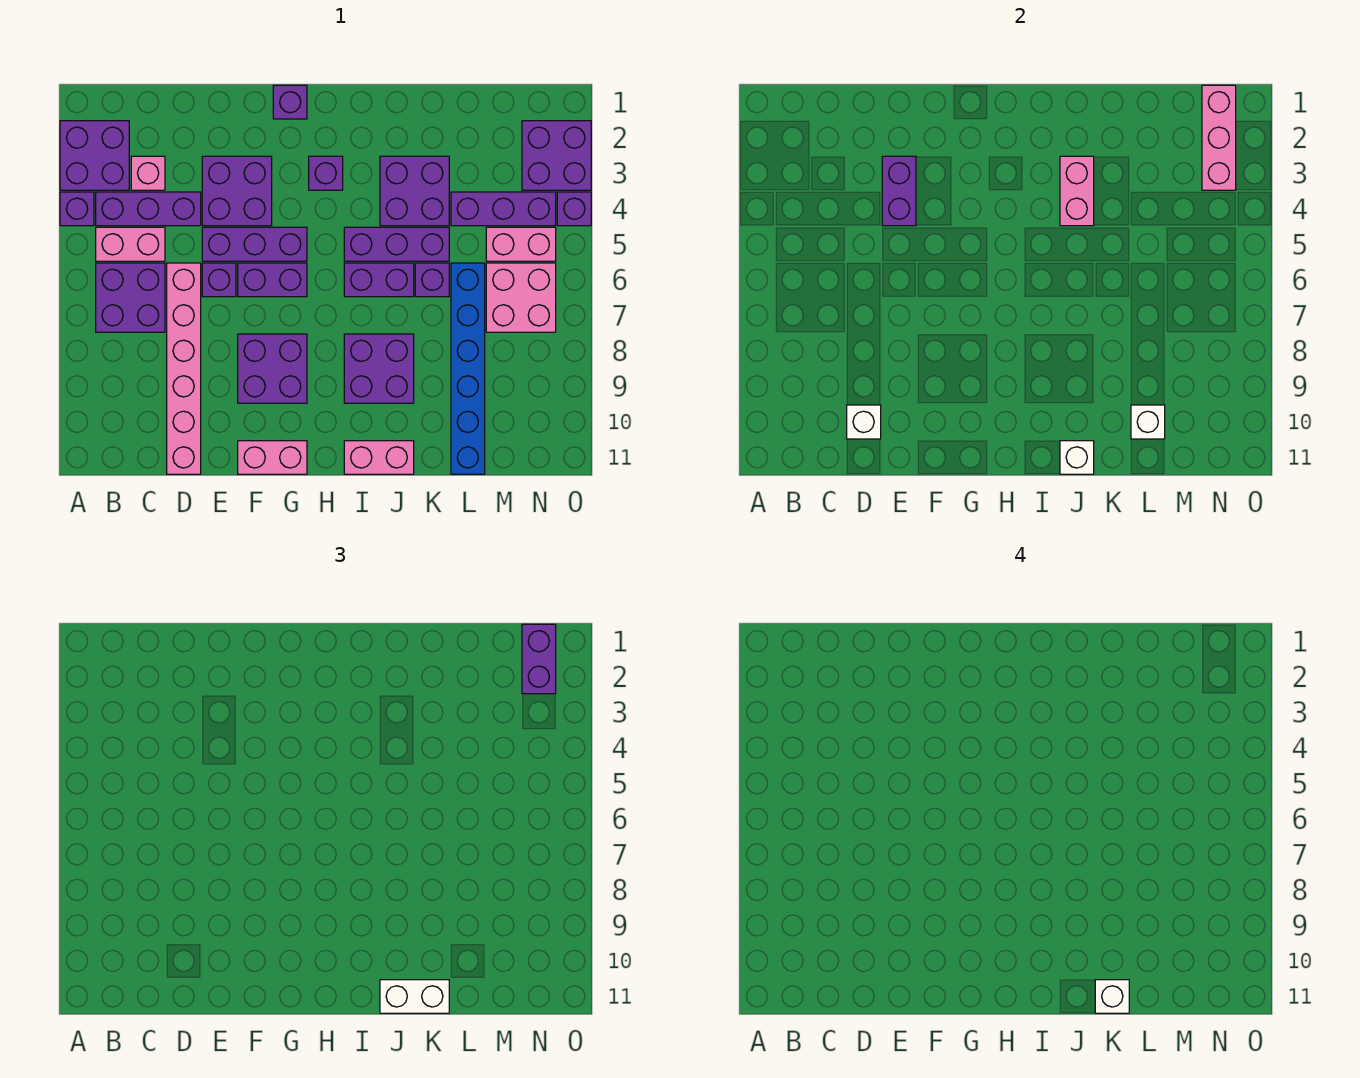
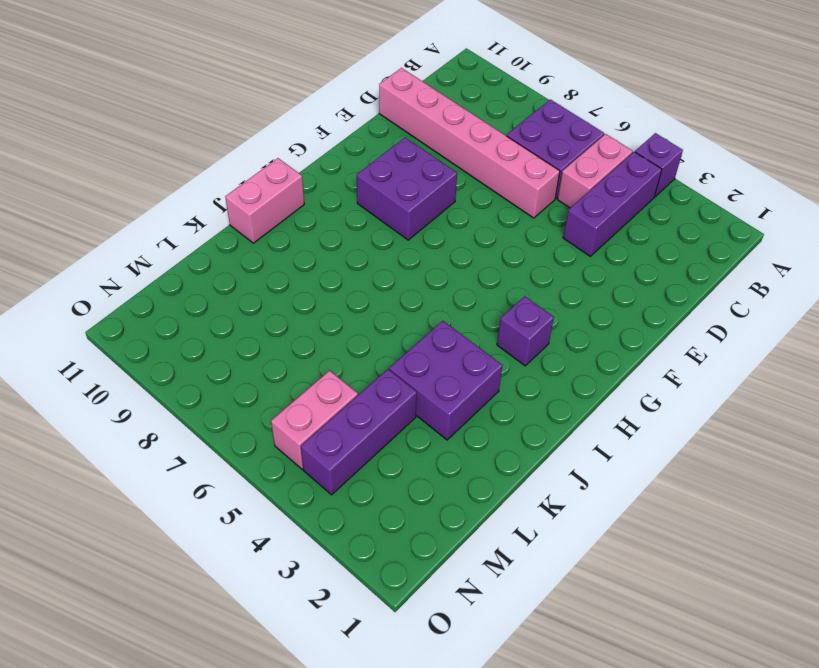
none -> purple brick A2:B3 level 1
none -> pink brick C3 level 1
none -> purple brick E3:F4 level 1
none -> purple brick E5:G5 level 1

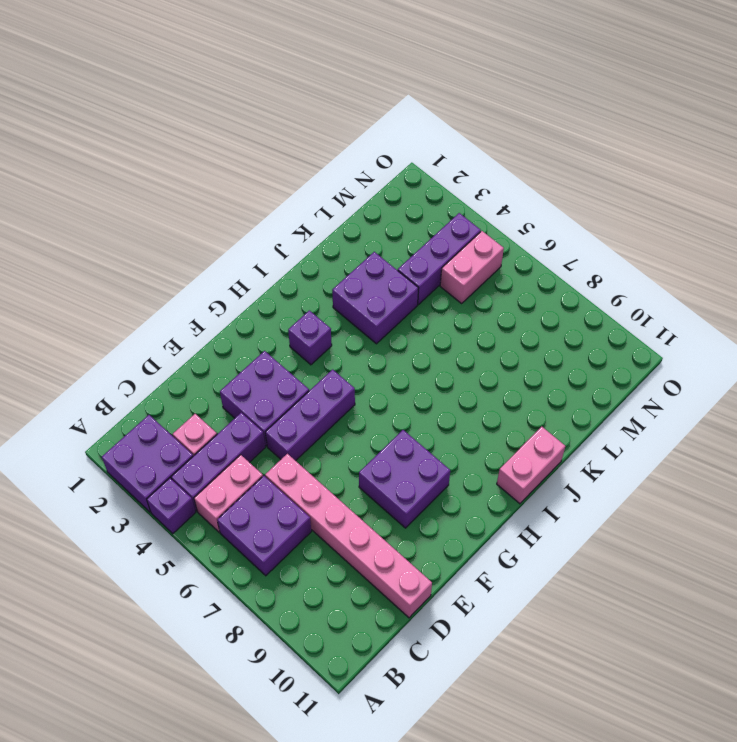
none -> purple brick E6 level 1
none -> purple brick F6:G6 level 1
none -> pink brick F11:G11 level 1
none -> purple brick G1 level 1

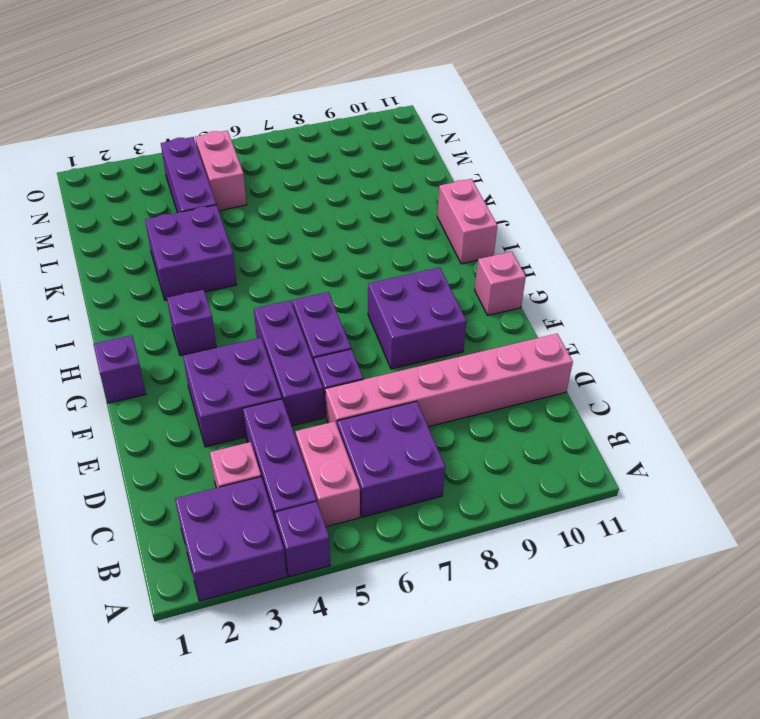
pink brick G11 level 1 -> pink brick F11:G11 level 1
none -> purple brick I5:K5 level 1
none -> purple brick I6:J6 level 1
none -> purple brick I8:J9 level 1
none -> purple brick K6 level 1

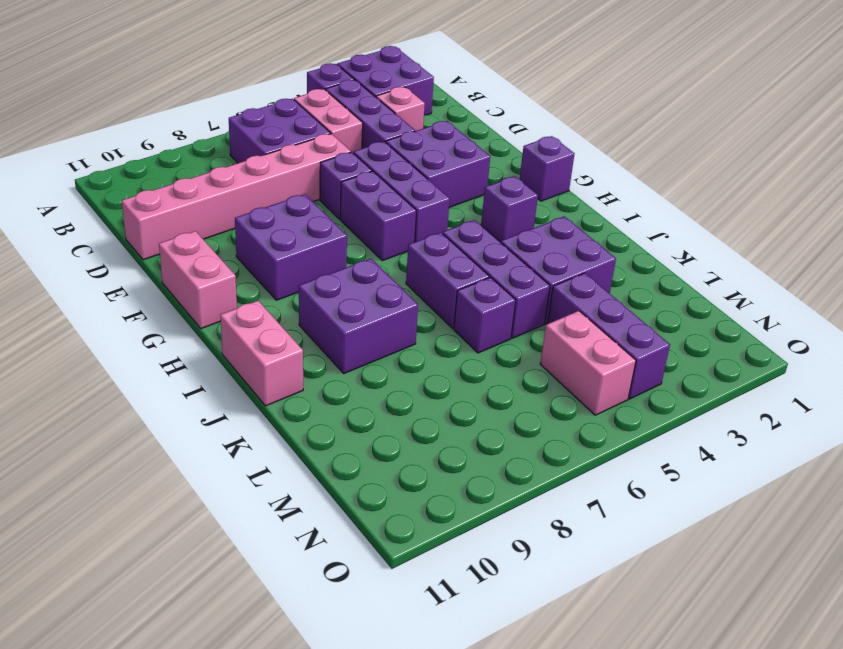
none -> blue brick L6:L11 level 1
none -> pink brick M6:N7 level 1
none -> purple brick N2:O3 level 1
none -> purple brick O4 level 1

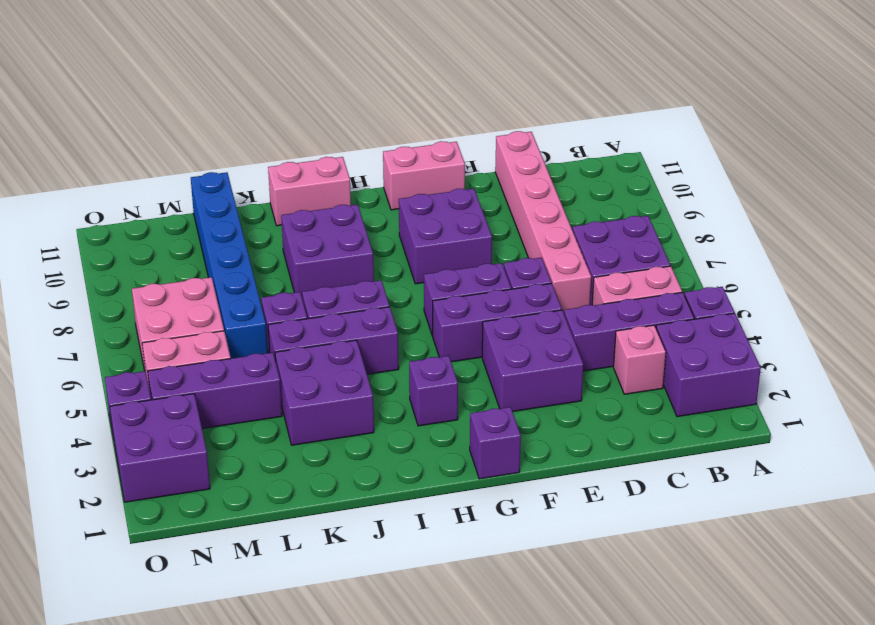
none -> white brick D10 level 2
none -> purple brick E3:E4 level 2
none -> pink brick J3:J4 level 2
none -> white brick J11 level 2

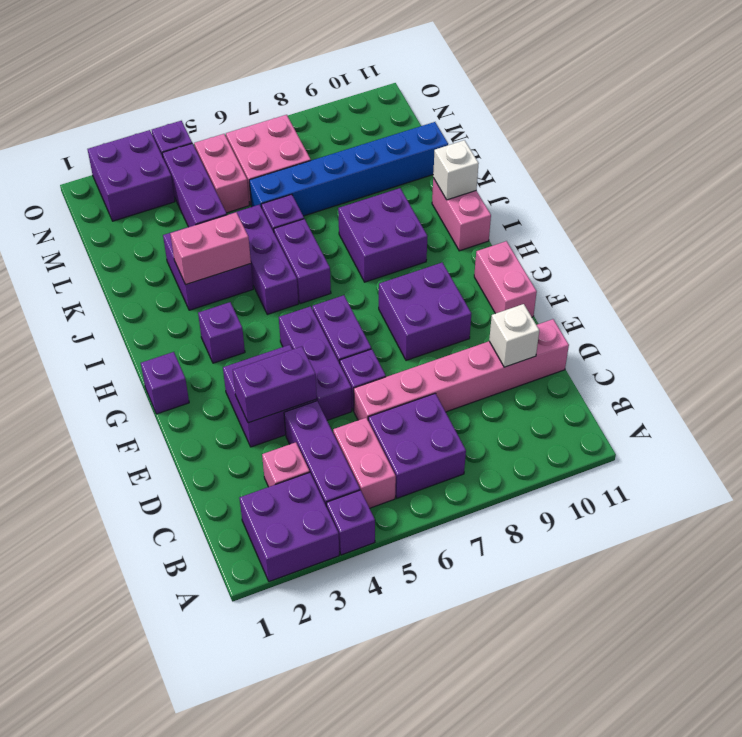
none -> white brick L10 level 2
none -> pink brick N1:N3 level 2
none -> white brick J11:K11 level 3
none -> purple brick N1:N2 level 3

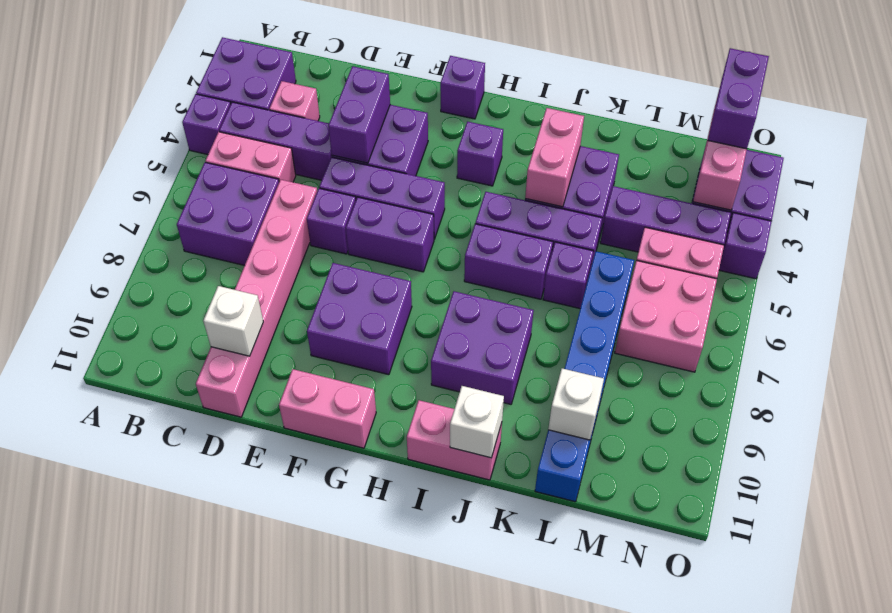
none -> white brick J11:K11 level 3
none -> white brick K11 level 4

